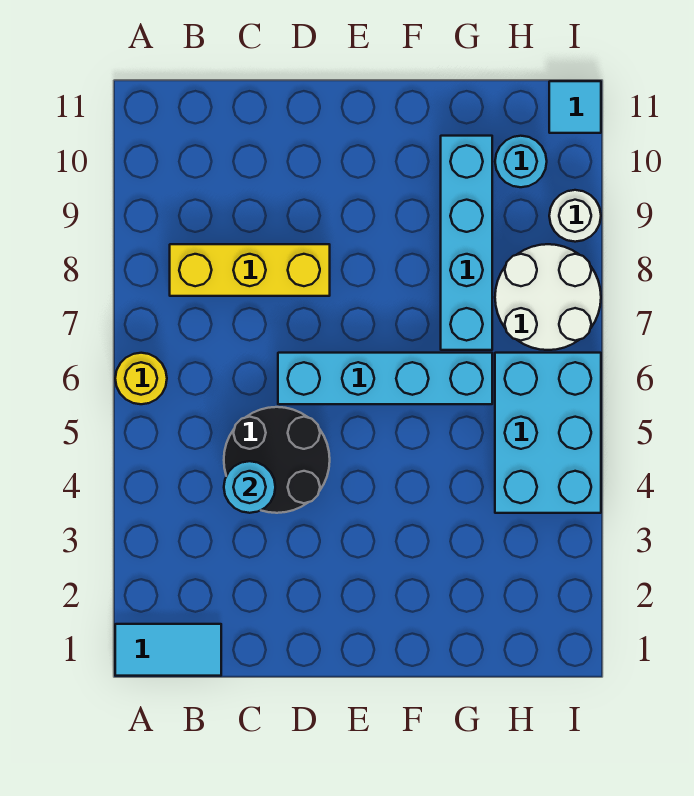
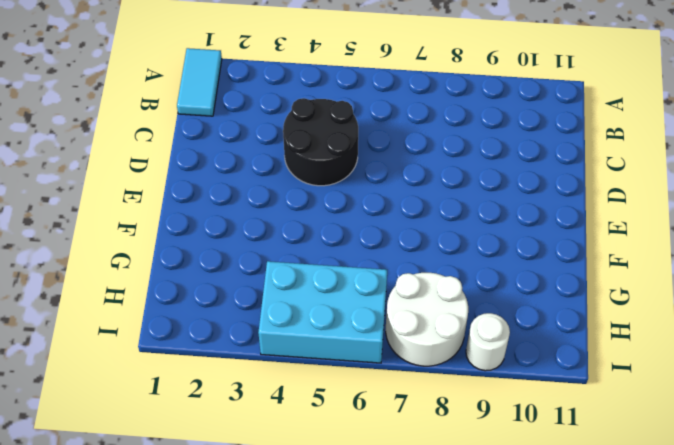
none -> yellow round brick A6 level 1
none -> yellow brick B8:D8 level 1
none -> cyan brick D6:G6 level 1

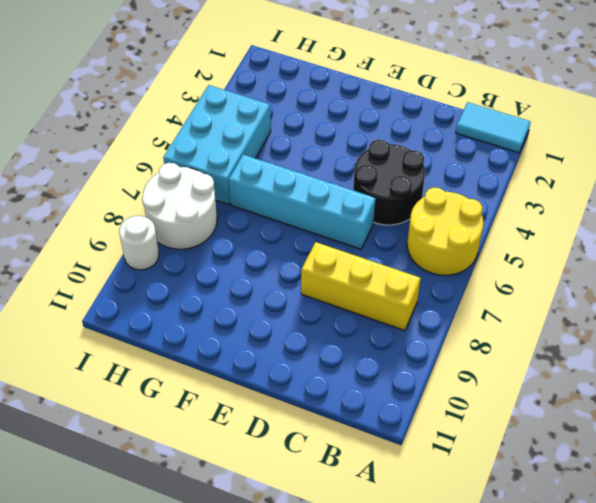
yellow round brick A5:B6 level 1 -> yellow round brick A6 level 1
none -> cyan brick G7:G10 level 1
none -> cyan round brick H10 level 1
none -> cyan tile I11 level 1

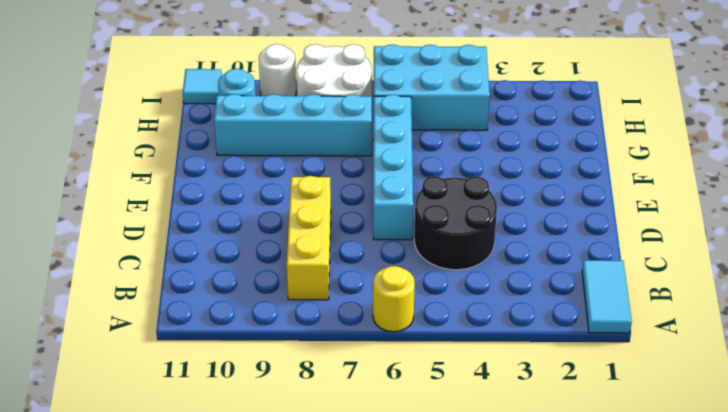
none -> cyan round brick C4 level 2

